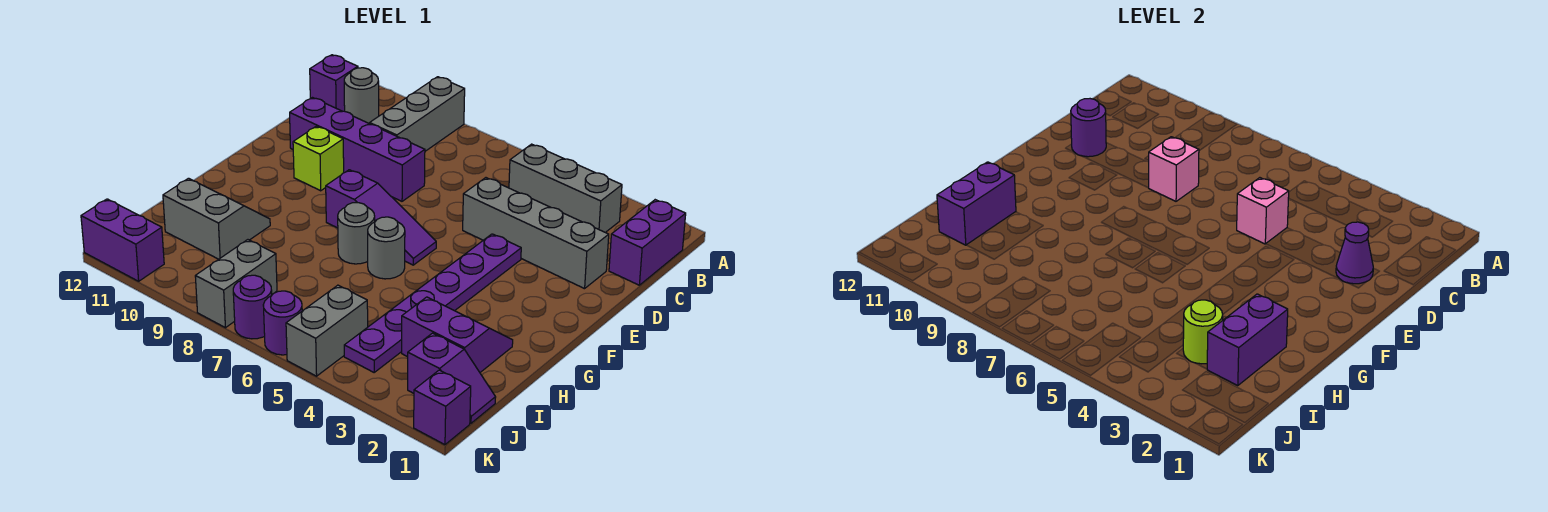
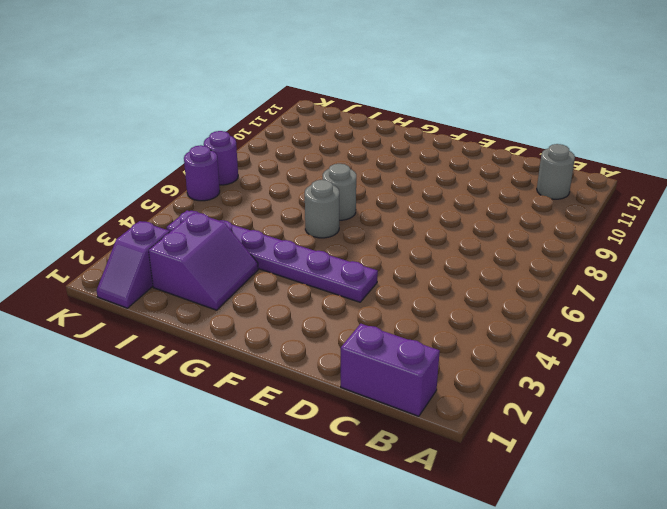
none -> grey brick A9:C9 level 1
none -> grey brick B3:B5 level 1
none -> purple brick B12 level 1

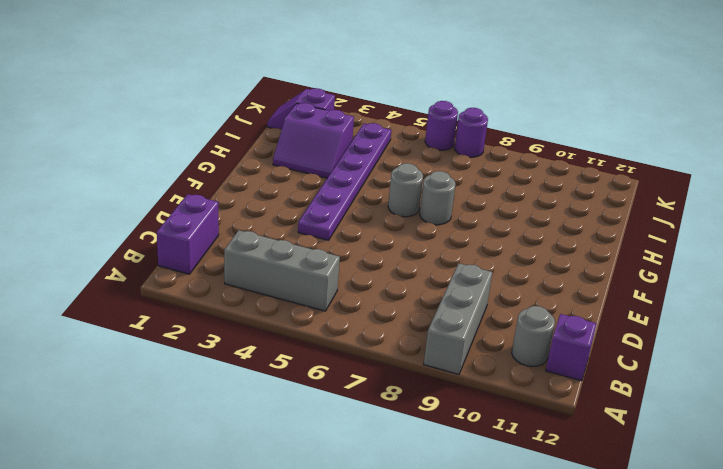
none -> grey brick D2:D5 level 1
none -> purple brick D8:D11 level 1
none -> lime brick E10 level 1

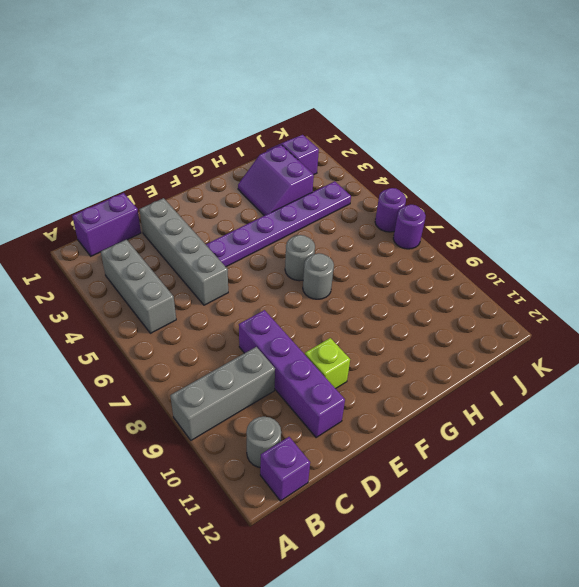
none -> purple slope F6:F8 level 1 top 8
none -> grey slope H10:I11 level 1 top I
none -> grey brick J5:K5 level 1

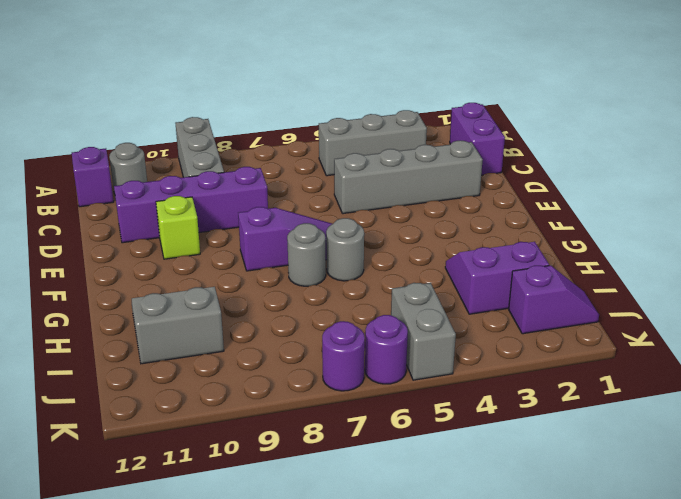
none -> purple plate E4:J4 level 1
none -> grey brick J8:K8 level 1
none -> purple brick K1 level 1

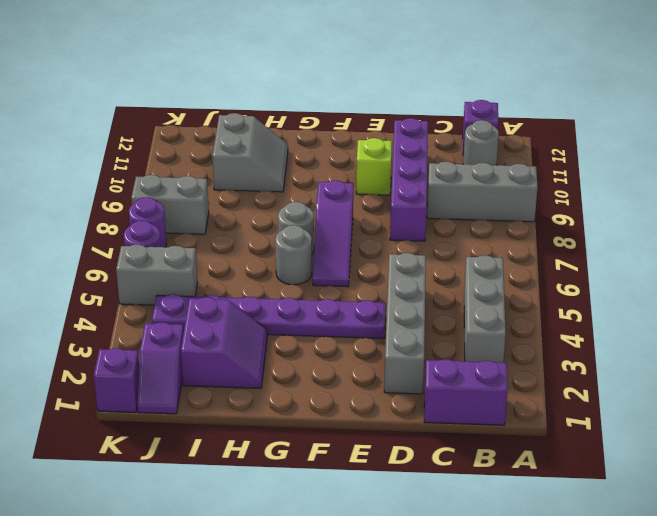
none -> purple brick K11:K12 level 1
none -> purple cone D2 level 2
none -> pink brick D5 level 2

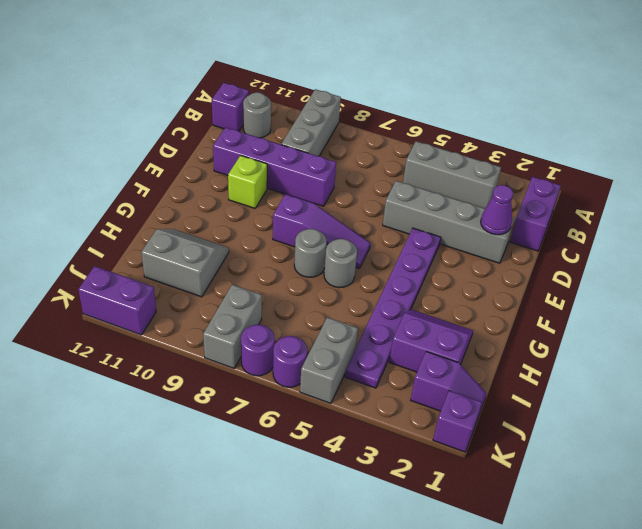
none -> pink brick D5 level 2
none -> pink brick D8 level 2
none -> purple round brick D11 level 2

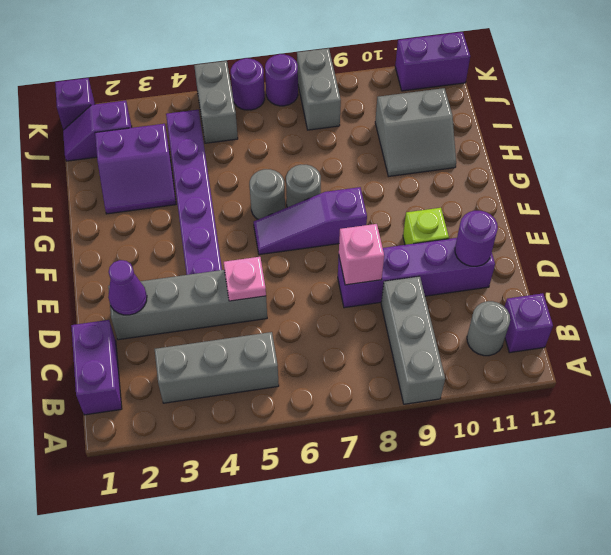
pink plate D5 level 2 -> pink brick D5 level 2
none -> purple brick H2:I2 level 2
none -> purple brick H11:I11 level 2
none -> lime round brick I3 level 2

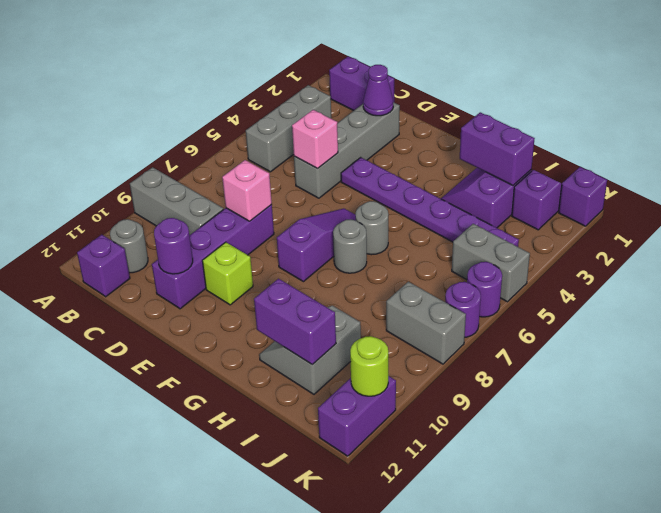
lime round brick K11 level 2 -> lime round brick I3 level 2

